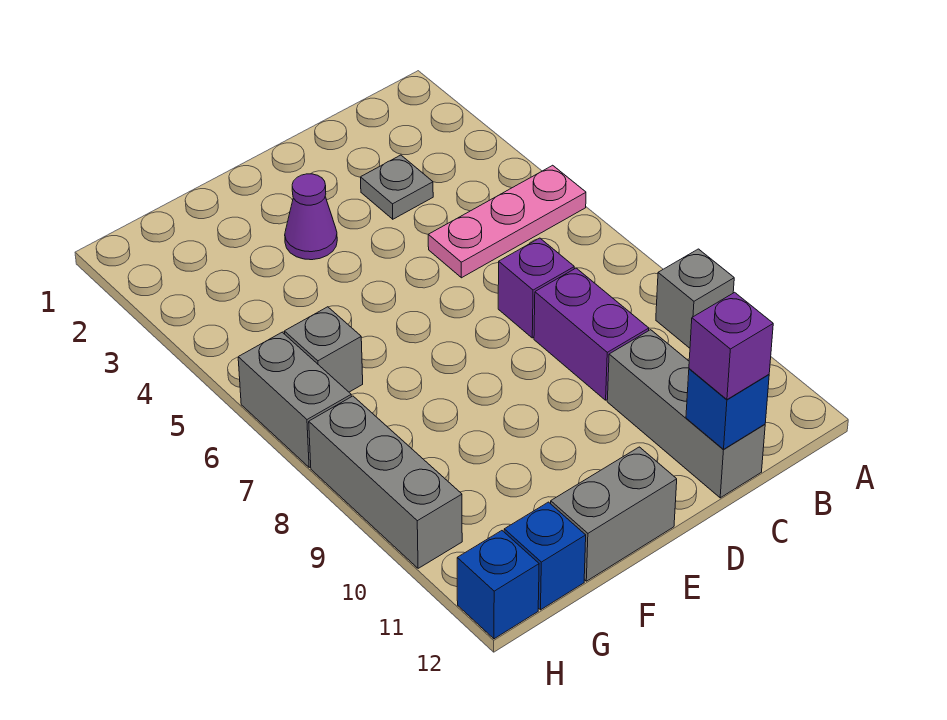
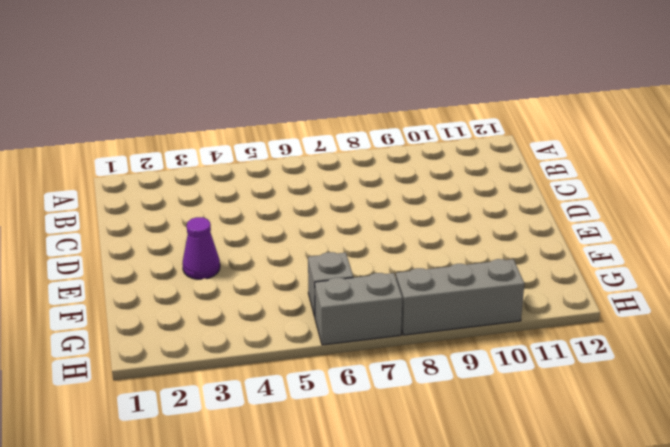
none -> pink plate A5:C5 level 1
none -> grey brick A9 level 1
none -> grey plate C3 level 1

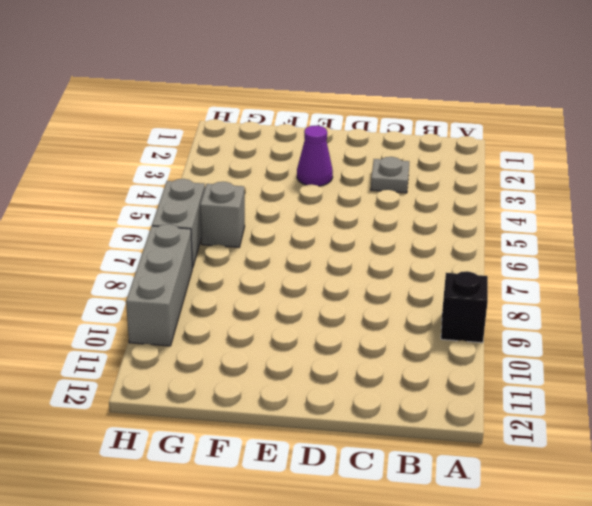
black brick A9 level 1 -> grey brick A9 level 1
none -> pink plate A5:C5 level 1
none -> purple brick C7 level 1
none -> purple brick C8:C9 level 1

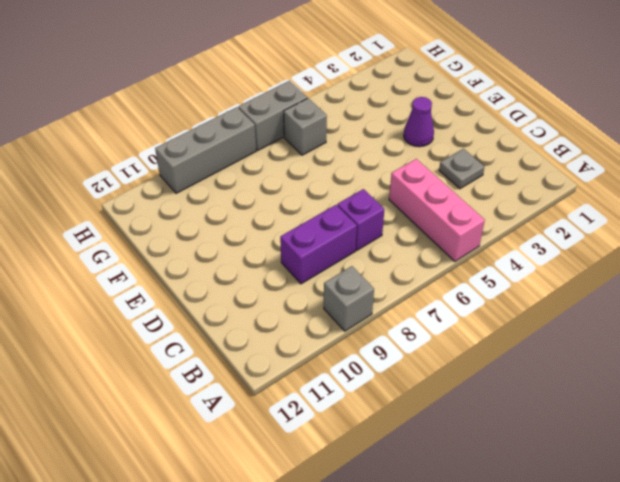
pink brick A5:C5 level 1 -> pink plate A5:C5 level 1
none -> grey brick C10:C12 level 1
none -> grey brick E12:F12 level 1
none -> blue brick G12 level 1

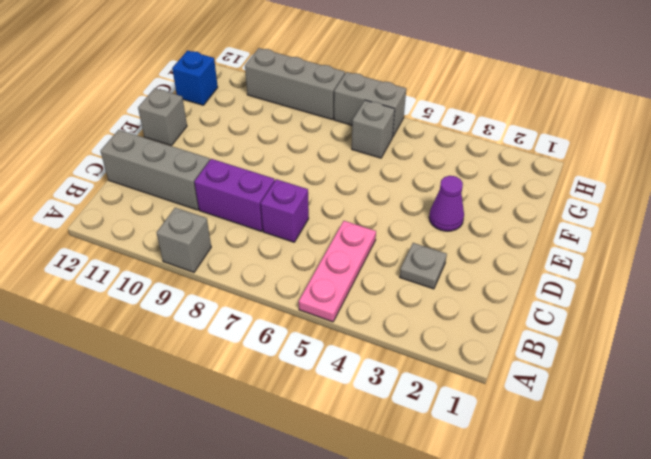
grey brick E12 level 1 -> grey brick E12:F12 level 1
none -> blue brick H12 level 1
none -> blue brick C12 level 2
none -> purple brick C12 level 3

